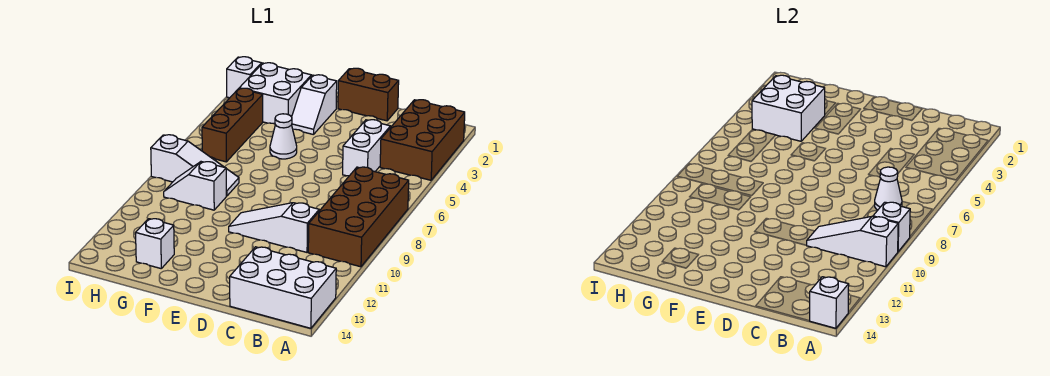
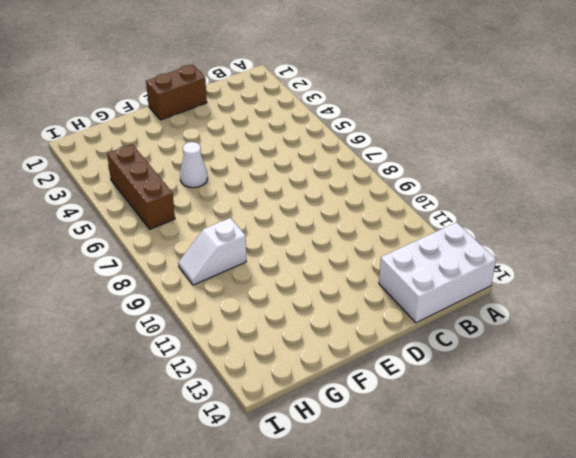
none -> brown brick A2:B4 level 1
none -> brown brick A7:B10 level 1
none -> white brick C4:C5 level 1

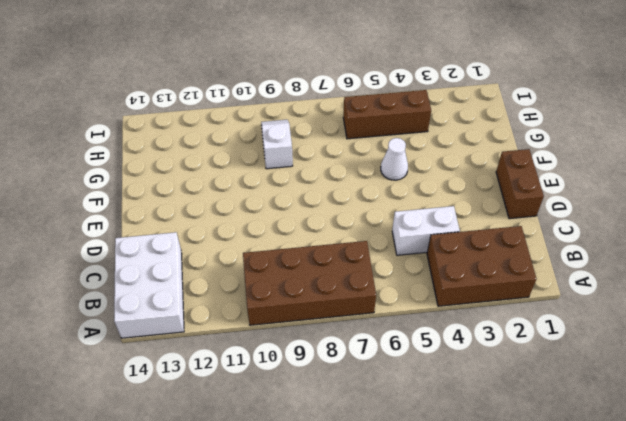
none -> white slope C10:E10 level 1 top C
none -> white slope F2:F3 level 1 top 2
none -> white brick G2:H3 level 1

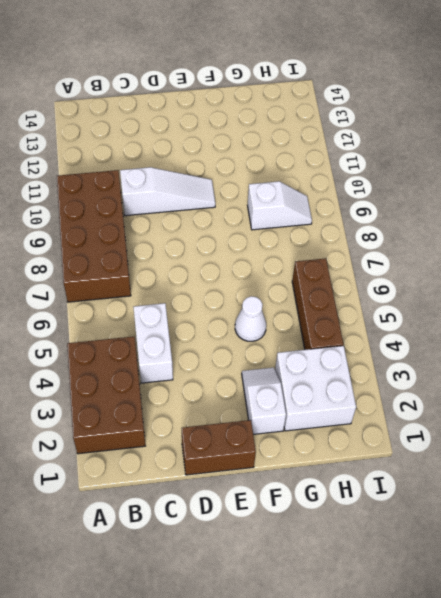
none -> white brick A13:C14 level 1
none -> white slope G8:I8 level 1 top I
none -> white brick G13 level 1

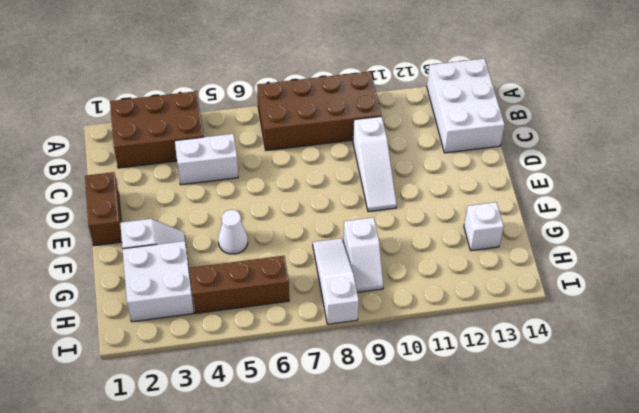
none -> white brick I2 level 1
none -> white brick A9 level 2
none -> white slope A10:C10 level 2 top A

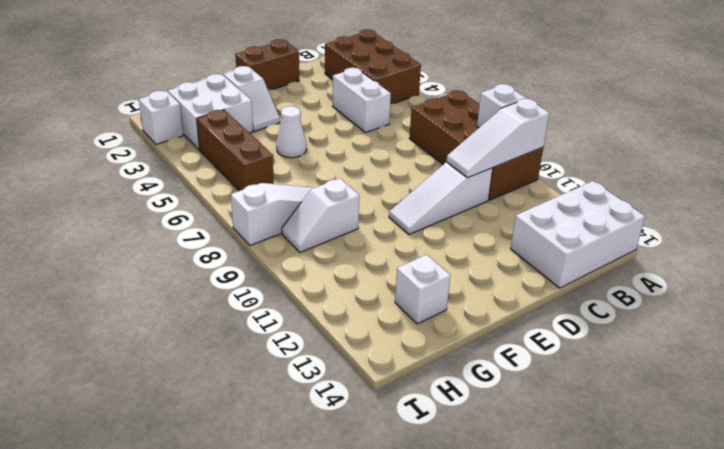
none -> white brick A14 level 2
none -> white cone B7 level 2
none -> white brick G3:H4 level 2

